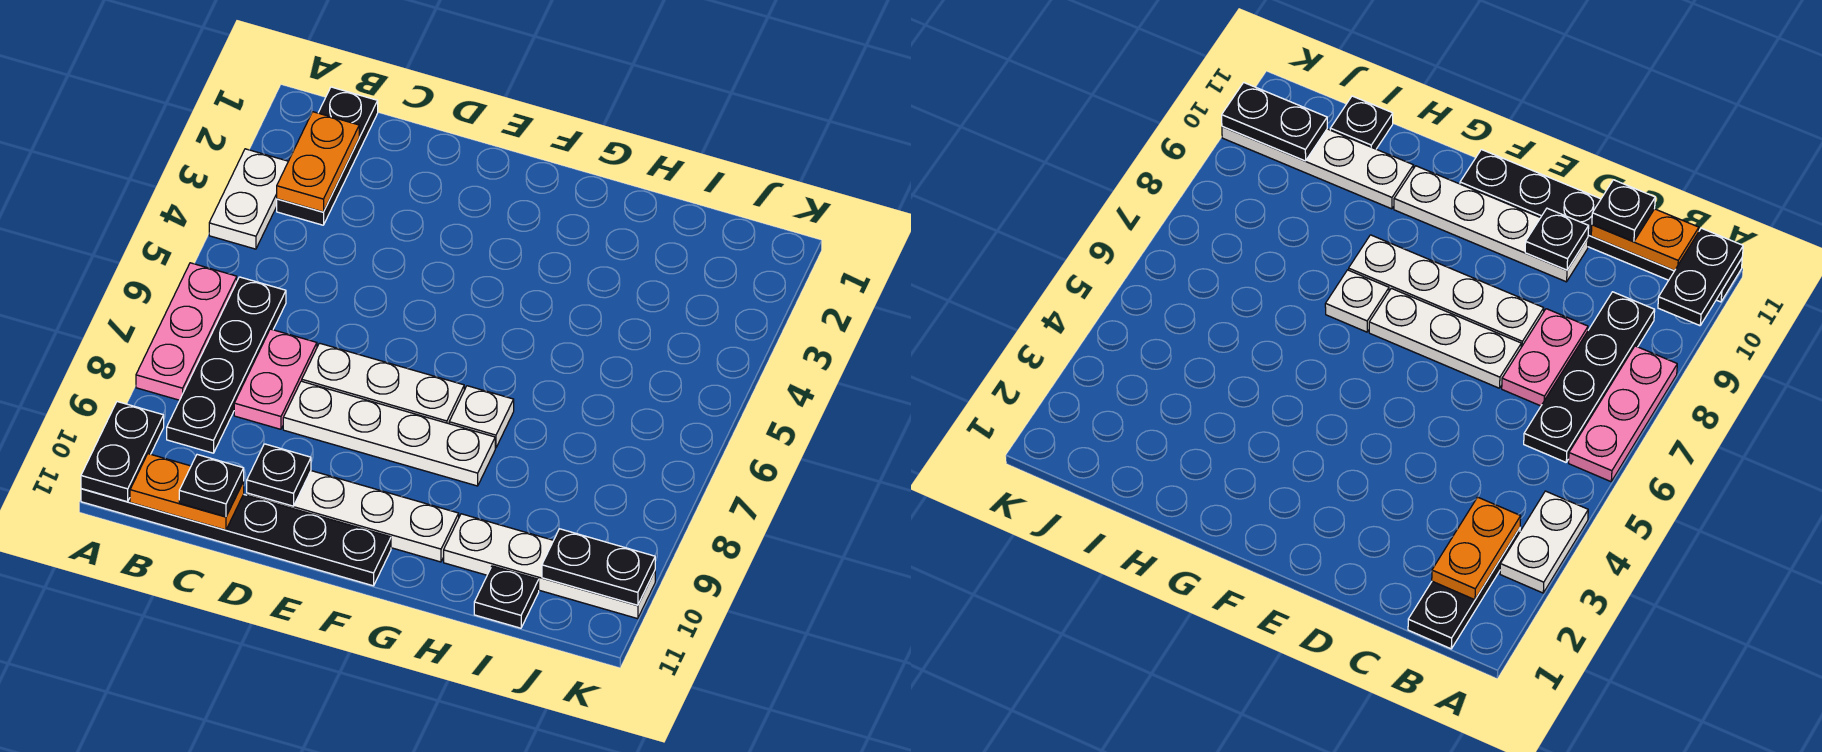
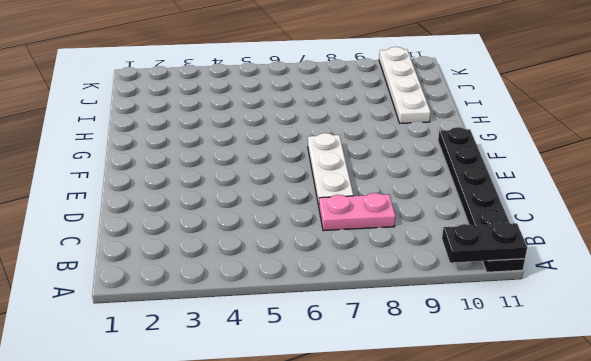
none -> white plate A3:A4 level 1
none -> pink plate A6:A8 level 1
none -> black plate B1:B3 level 1

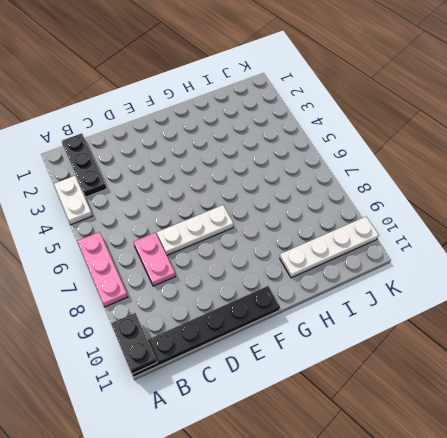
none -> black plate B6:B9 level 1
none -> white plate D8:G8 level 1
none -> white plate D10:G10 level 1

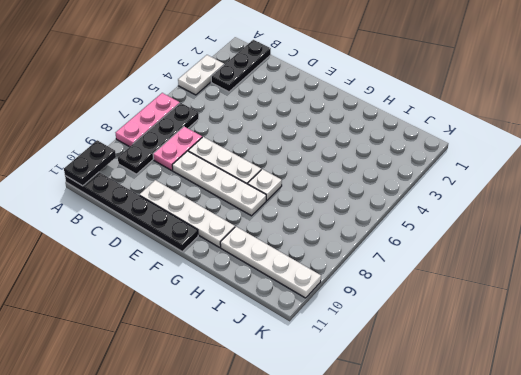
none -> black plate I11 level 1
none -> orange plate B2:B3 level 2
none -> orange plate B11:C11 level 2

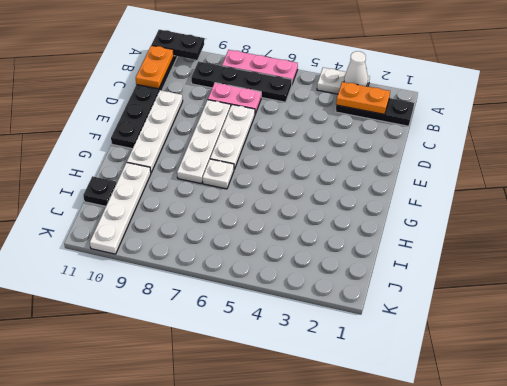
white cone A3 level 2 -> none
none -> black plate D10 level 2
none -> black plate J10:K10 level 2
none -> black plate C11 level 3

